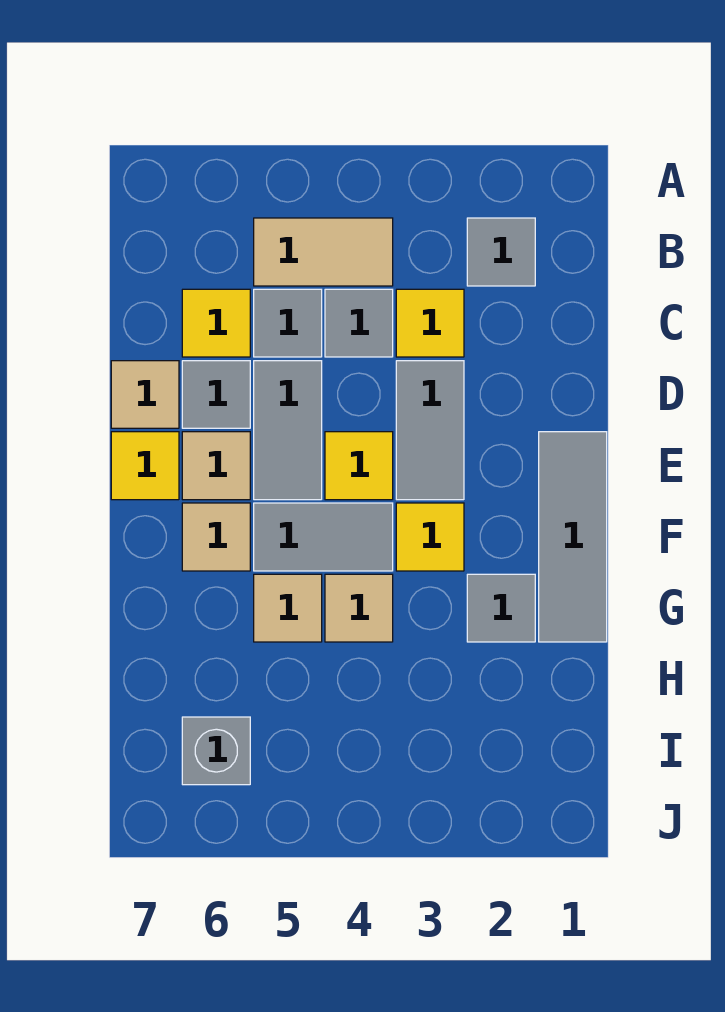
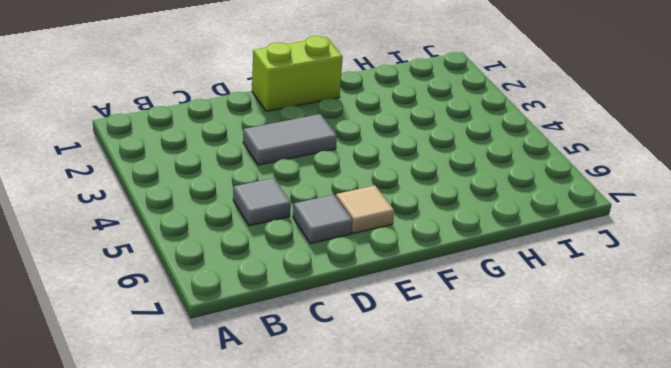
lime brick E1:F1 level 1 -> grey tile E1:G1 level 1
none -> grey tile B2 level 1
none -> tan tile B4:B5 level 1
none -> yellow tile C3 level 1

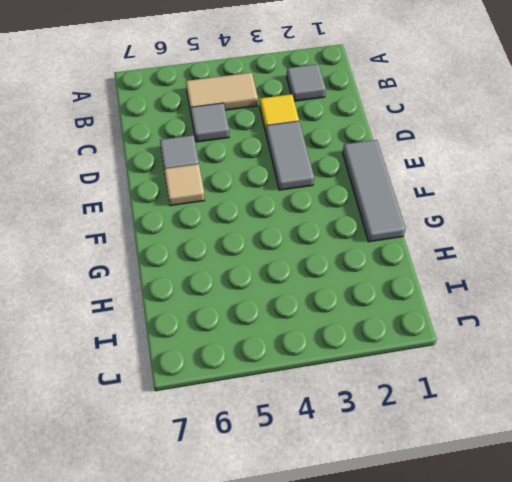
none -> grey tile C4 level 1
none -> yellow tile C6 level 1
none -> grey tile D5:E5 level 1

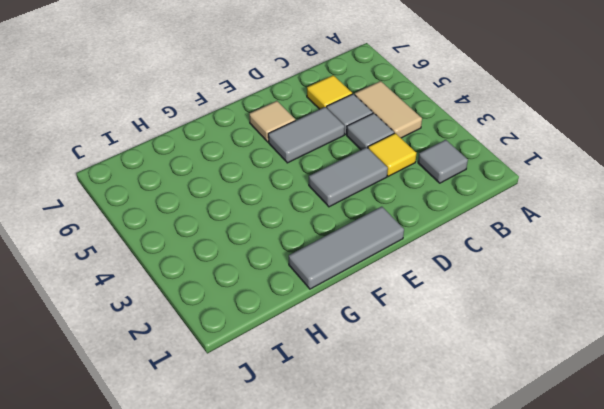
none -> grey tile D6 level 1
none -> tan tile D7 level 1
none -> yellow tile E4 level 1

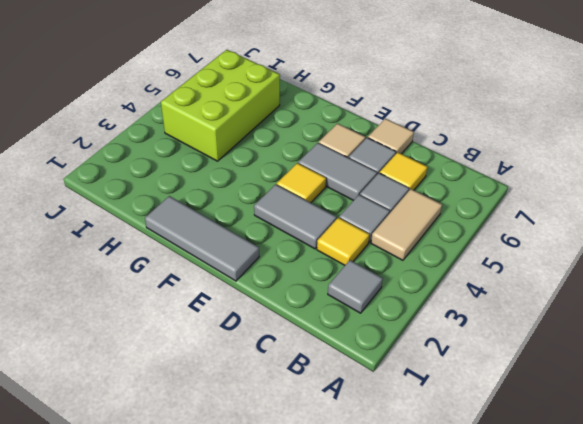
lime brick H4:I6 level 1 -> grey brick I6 level 1
none -> yellow tile E7 level 1
none -> yellow tile F3 level 1
none -> grey tile F4:F5 level 1

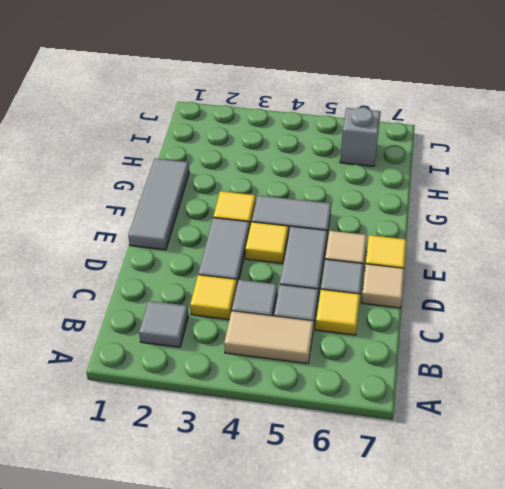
none -> tan tile F6 level 1
none -> grey tile G2 level 1
none -> tan tile G4 level 1

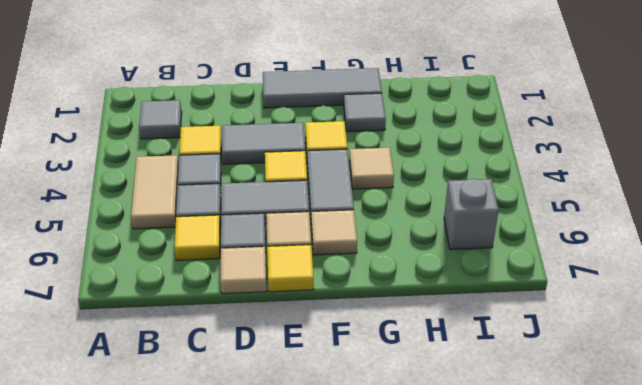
none -> tan tile G5 level 1

